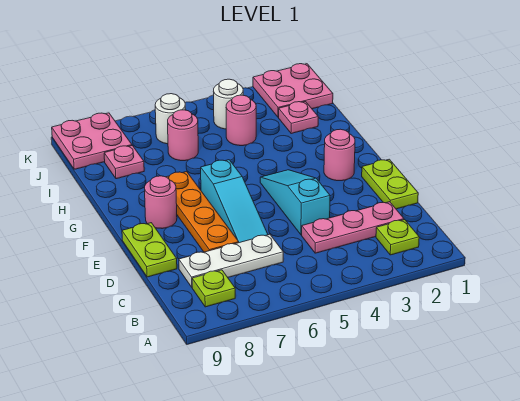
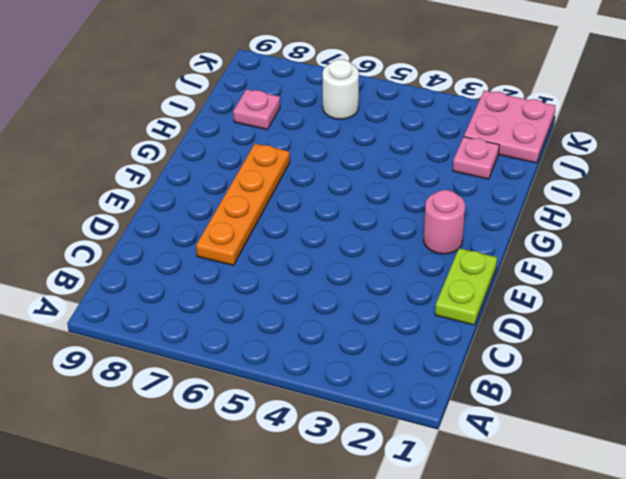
none -> lime plate B2 level 1
none -> lime plate B8 level 1
none -> pink plate C2:C4 level 1

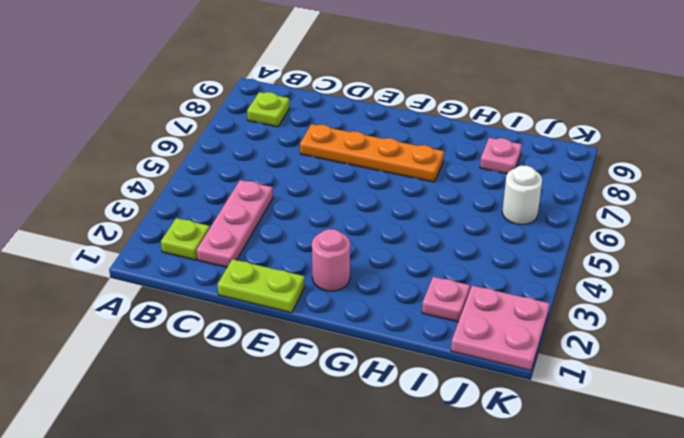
none -> white plate C6:C8 level 1
none -> cyan slope D4:F4 level 1 top D
none -> cyan slope D6:F6 level 1 top F

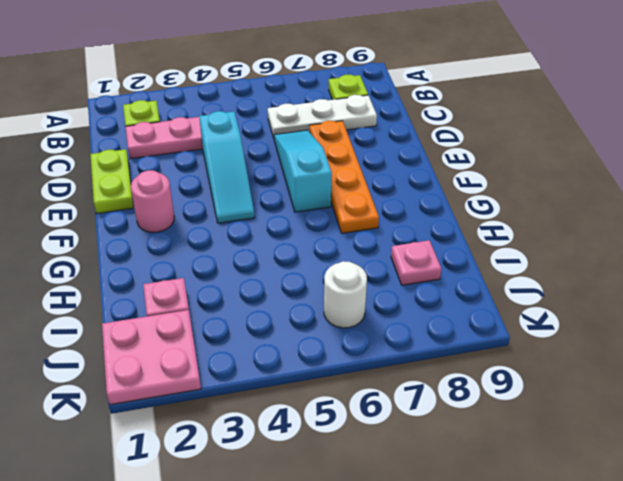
none -> lime plate D9:E9 level 1
none -> pink round brick F8 level 1
none -> pink round brick I4 level 1

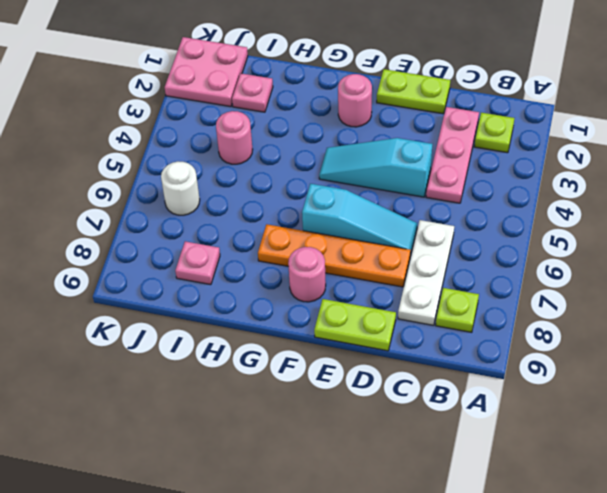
none -> pink round brick I6 level 1
none -> white round brick J4 level 1
none -> pink plate J8:K9 level 1

